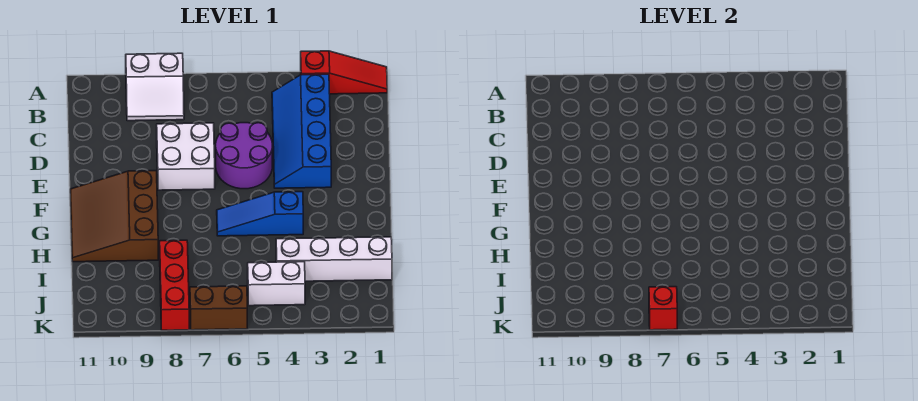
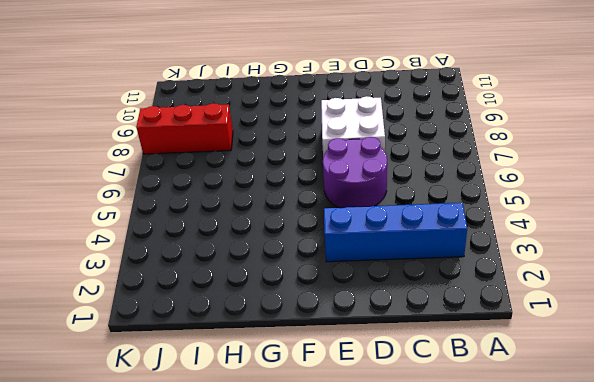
none -> red slope A1:A3 level 1 top 3
none -> white slope A8:B9 level 1 top A
none -> brown slope F9:H11 level 1 top 9

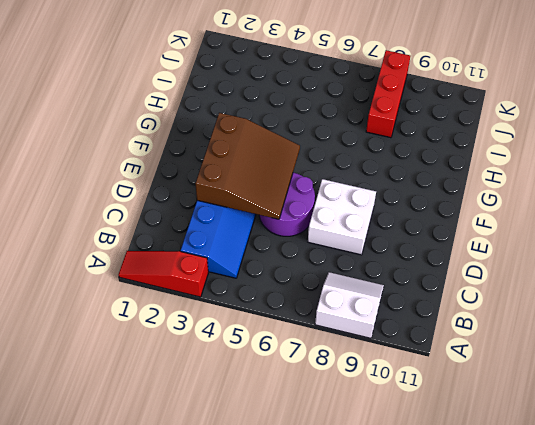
brown slope D3:F5 level 2 top 3 -> brown slope F9:H11 level 1 top 9
none -> blue slope G4:G6 level 1 top 4
none -> white brick I1:I4 level 1
none -> white brick J4:J5 level 1

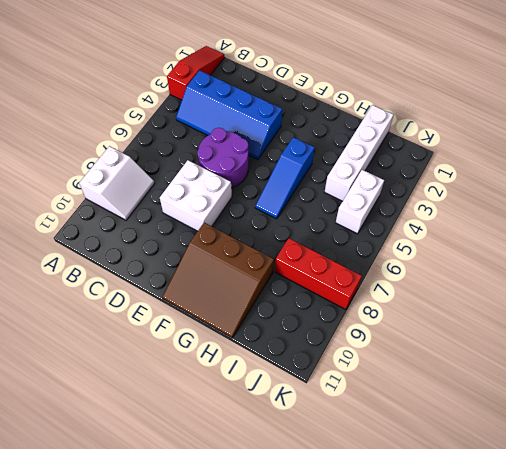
none -> brown brick K6:K7 level 1
none -> red brick K7 level 2

